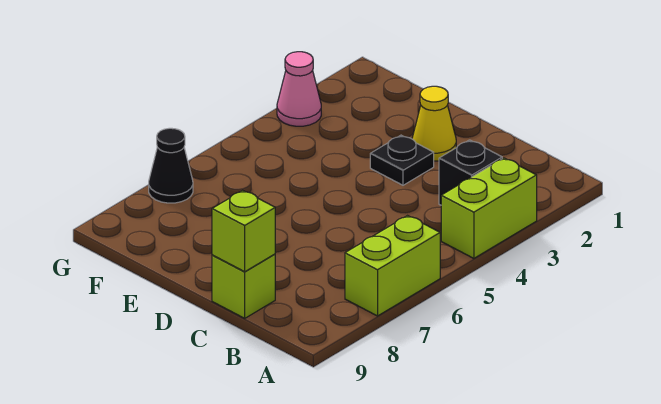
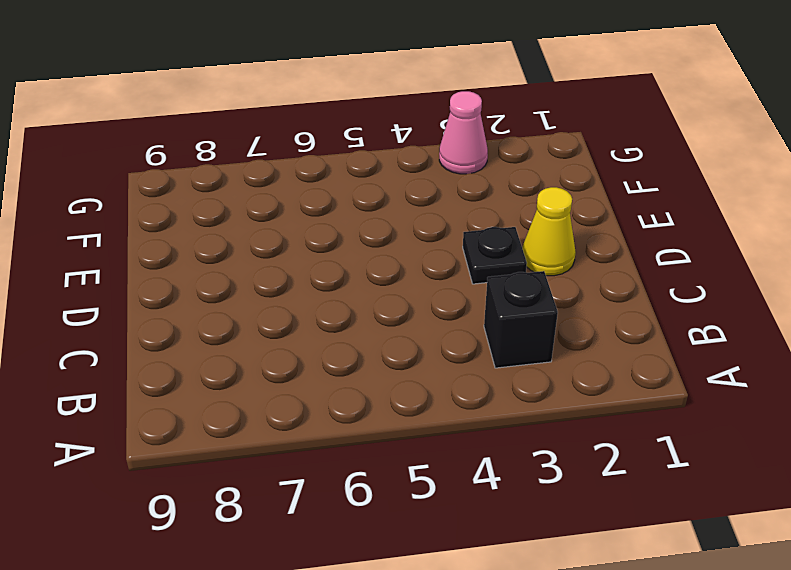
none -> lime brick A3:A4 level 1
none -> lime brick A6:A7 level 1

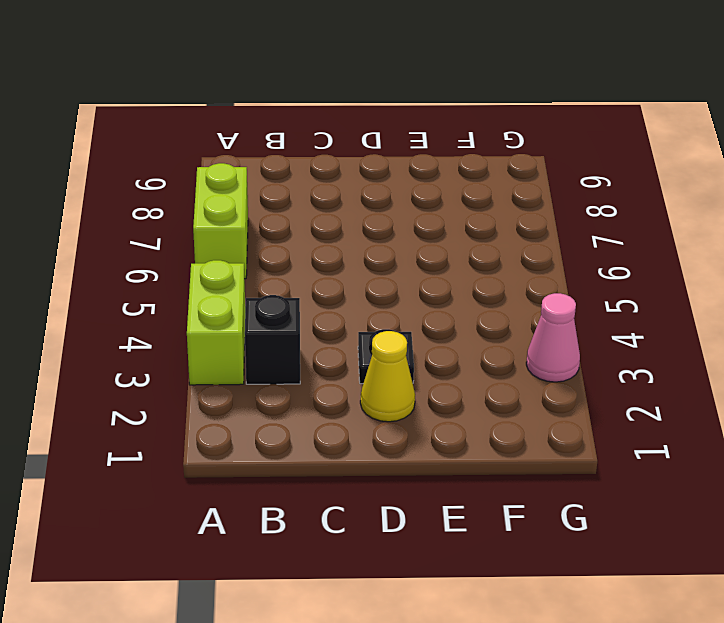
none -> lime brick C9 level 1
none -> black cone G7 level 1

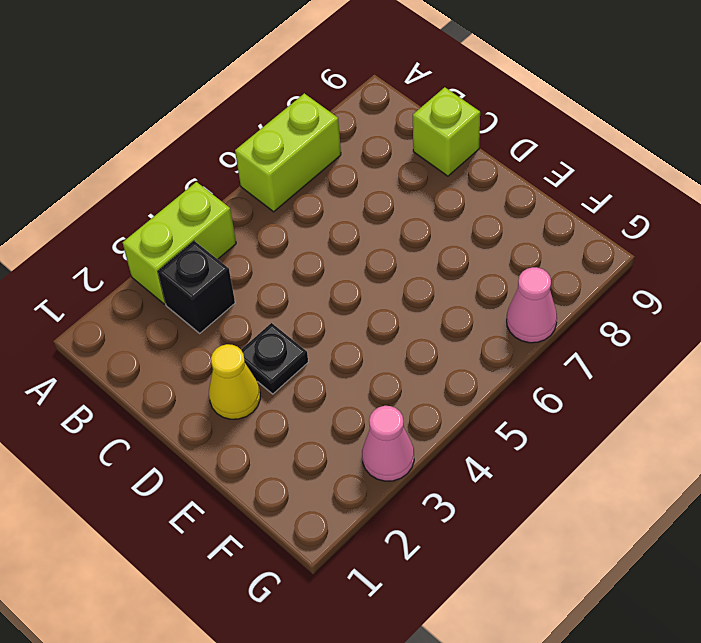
pink cone G7 level 1 -> black cone G7 level 1
none -> lime brick C9 level 2

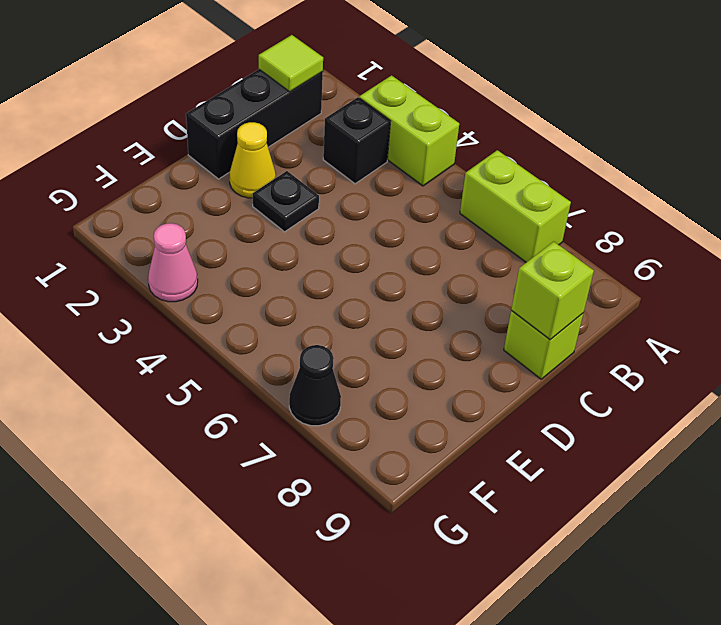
black brick B1:D1 level 1 -> none
lime tile B1 level 2 -> none

